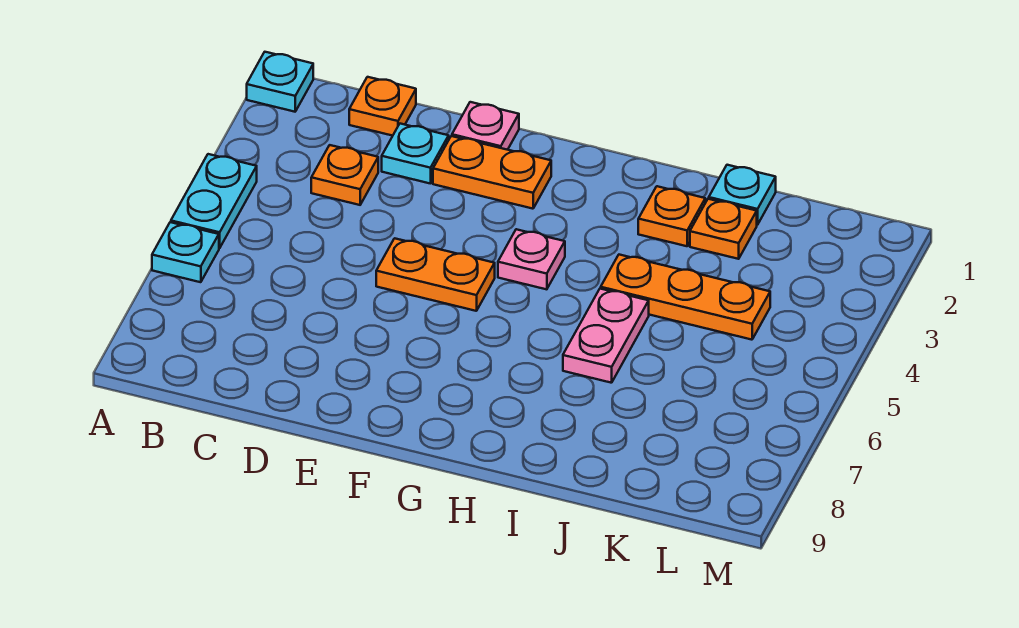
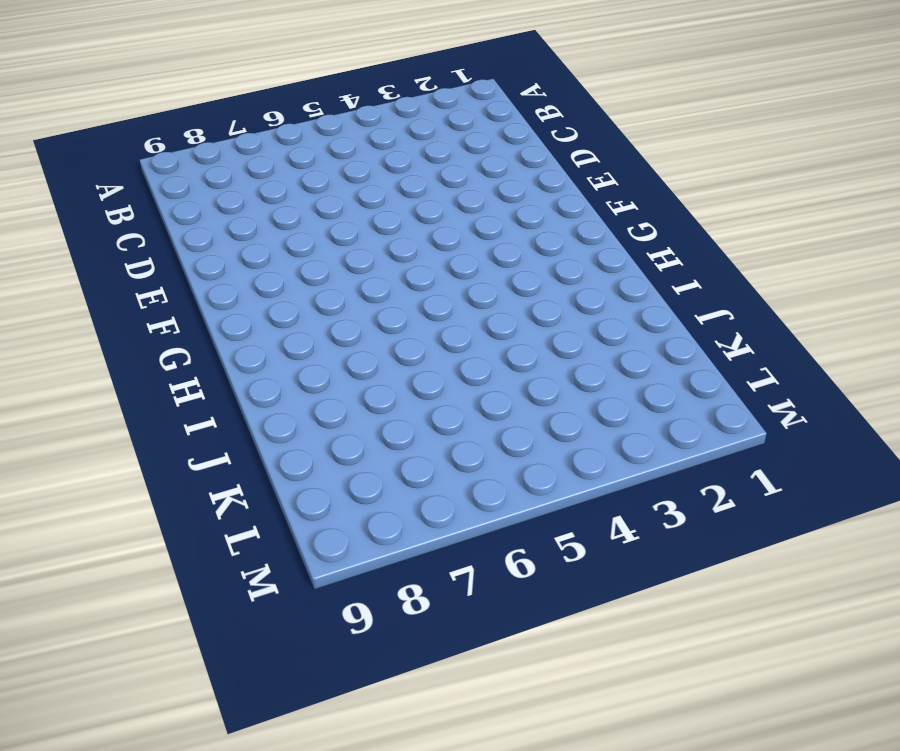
none -> cyan plate A1 level 1
none -> cyan plate A4:A5 level 1
none -> cyan plate A6 level 1

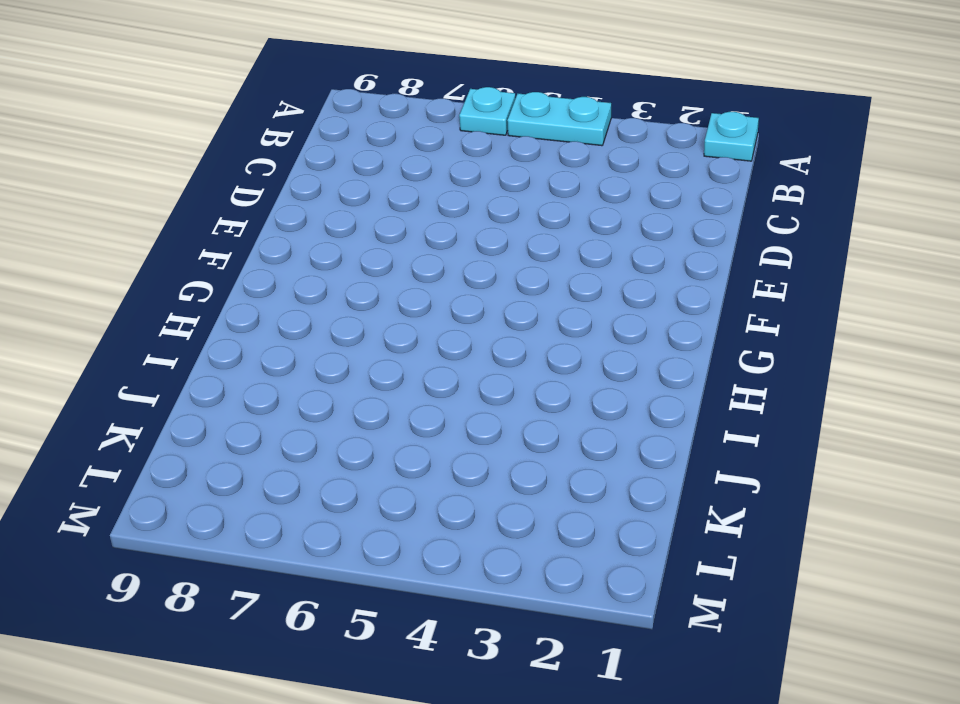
none -> orange plate C1 level 1
none -> orange plate C3 level 1
none -> cyan plate D2 level 1

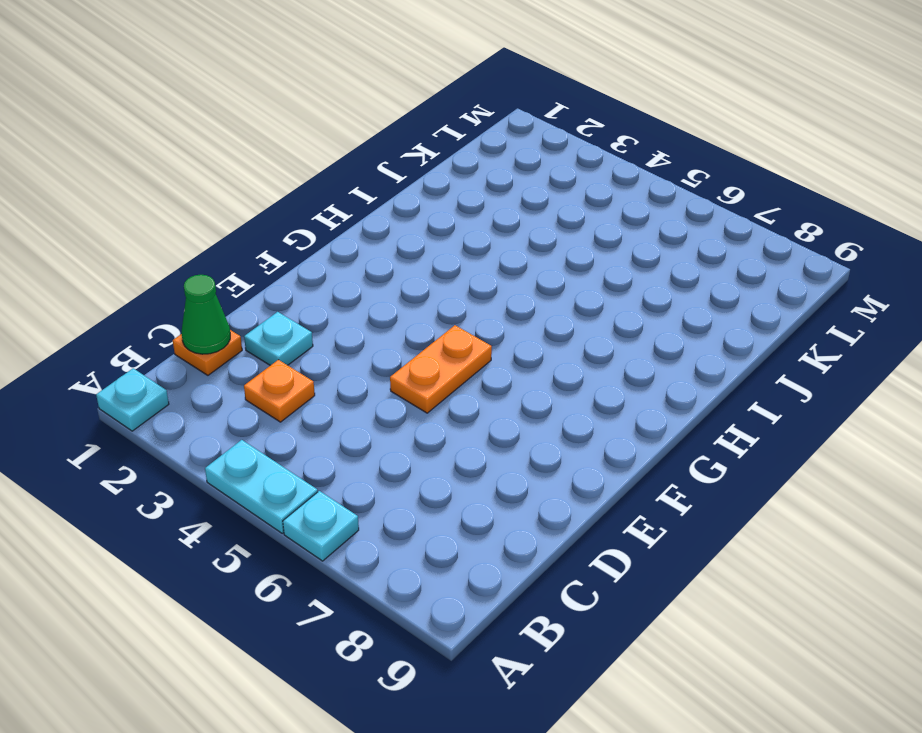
green cone C1 level 2 -> none
none -> pink plate E1 level 1
none -> orange plate E2:F2 level 1
none -> pink plate G4 level 1

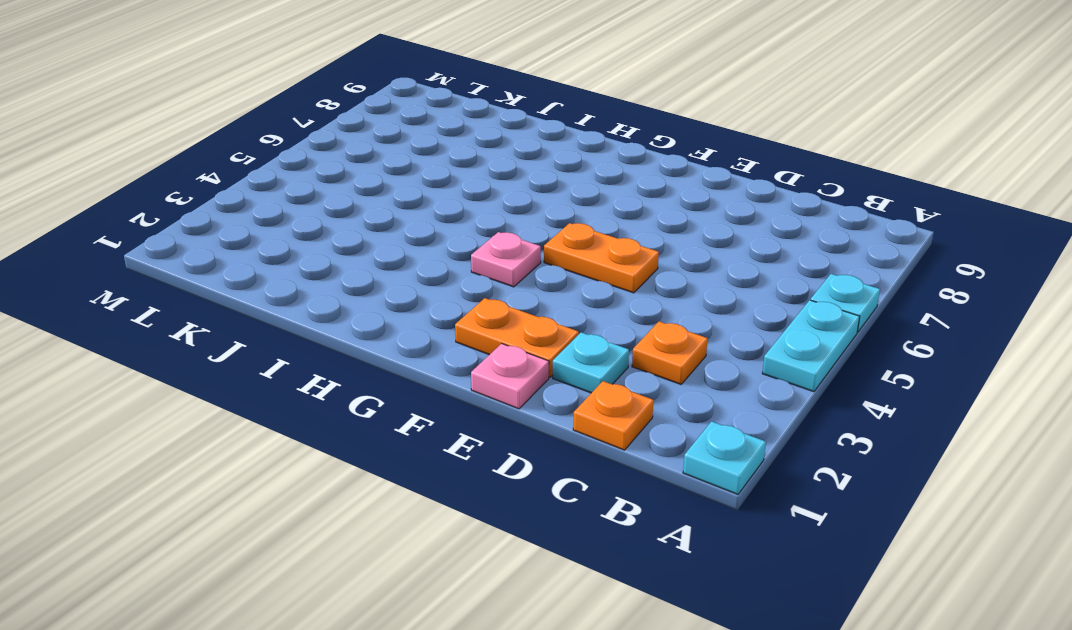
none -> orange plate I2 level 1
none -> orange plate I4:K4 level 1
none -> pink plate I5:I6 level 1

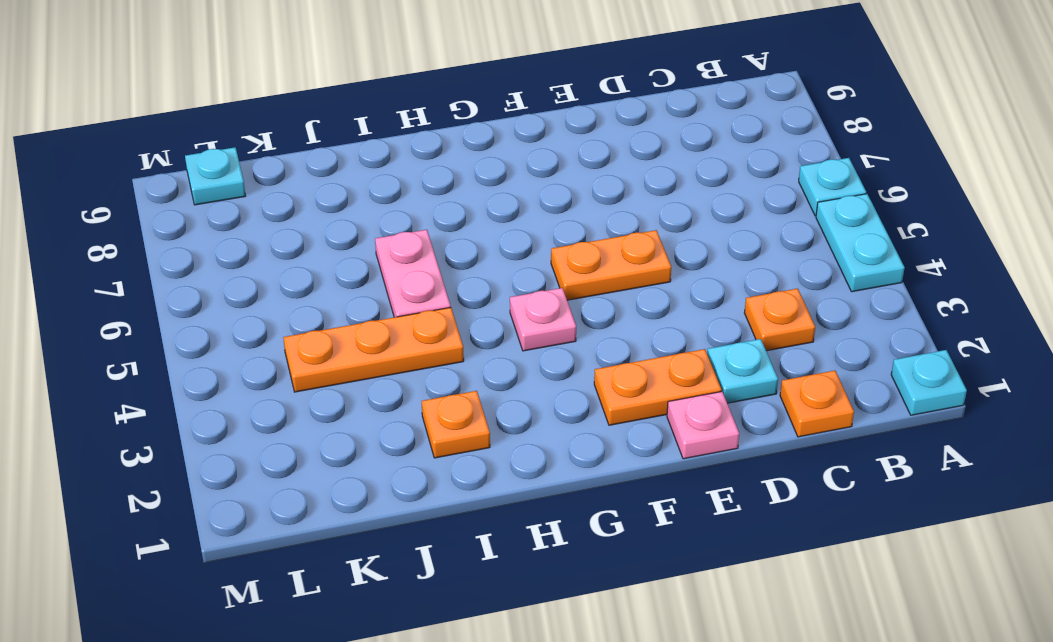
cyan plate L9 level 1 -> cyan plate J1 level 1
none -> orange plate J2 level 1

